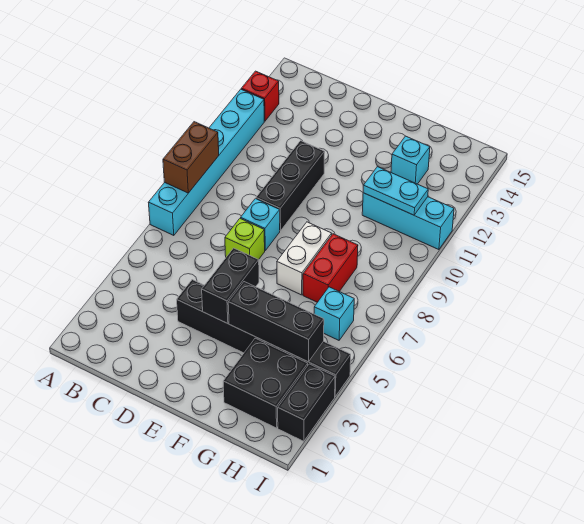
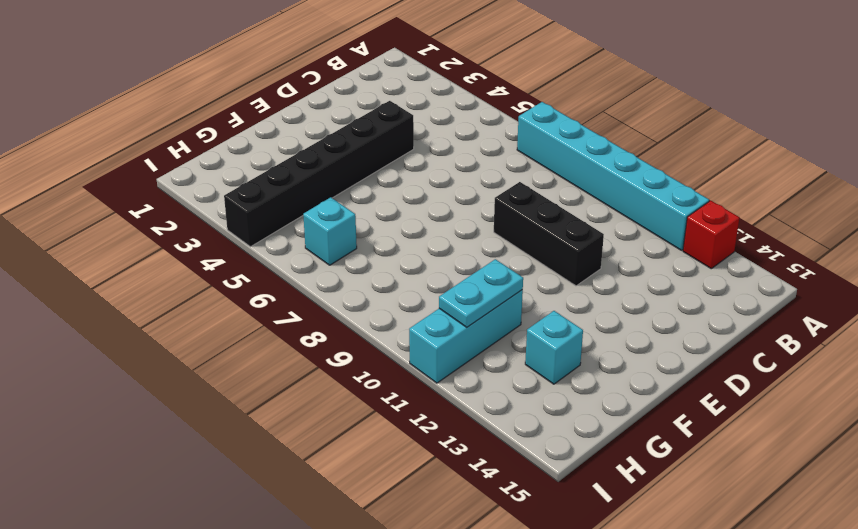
none -> lime brick D7 level 1
none -> cyan brick D8 level 1
none -> white brick F7:F8 level 1

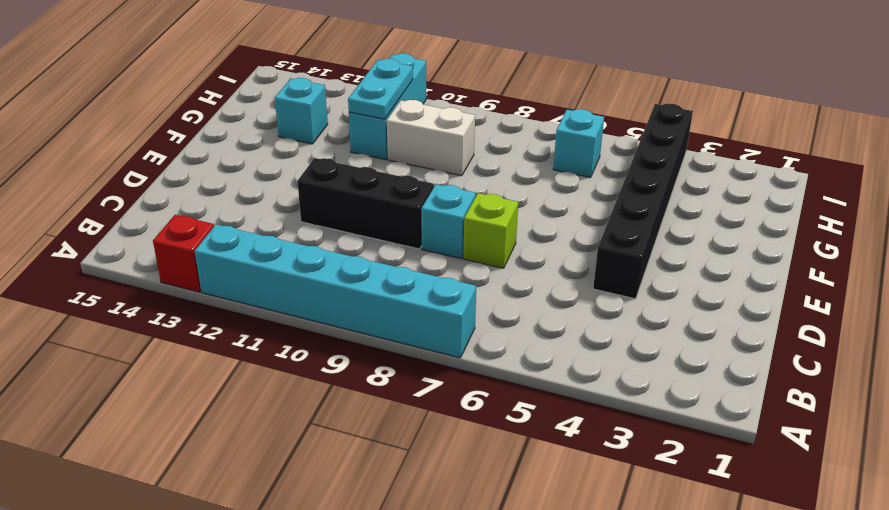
white brick G9:G10 level 1 -> white brick F7:F8 level 1
none -> black brick G2:H3 level 1
none -> red brick G7:G8 level 1
none -> black brick I2:I3 level 1

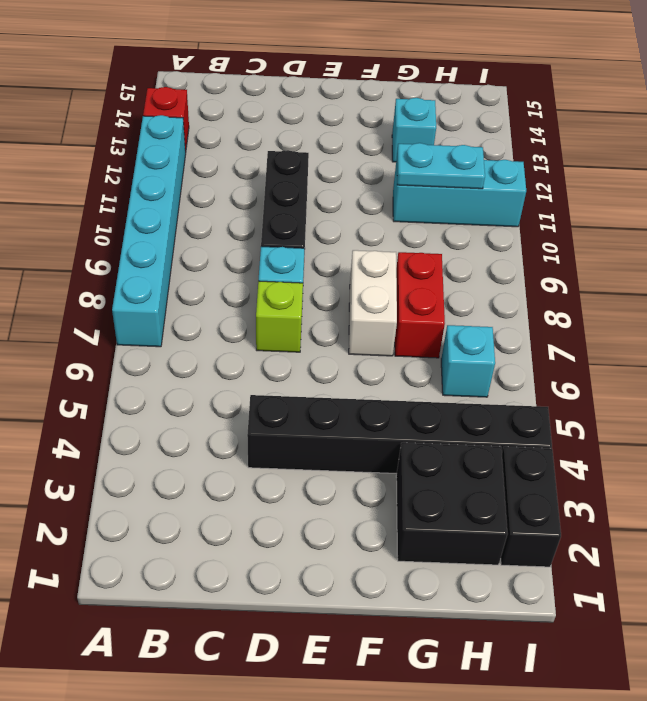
none -> brown brick A8:A9 level 2
none -> black brick E4:E5 level 2
none -> black brick F4:H4 level 2

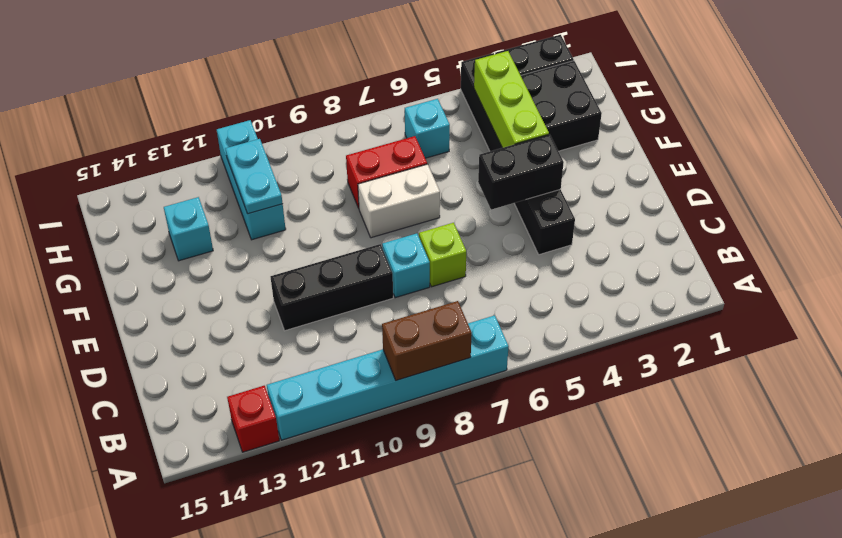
lime brick F4:H4 level 2 -> black brick F4:H4 level 2

